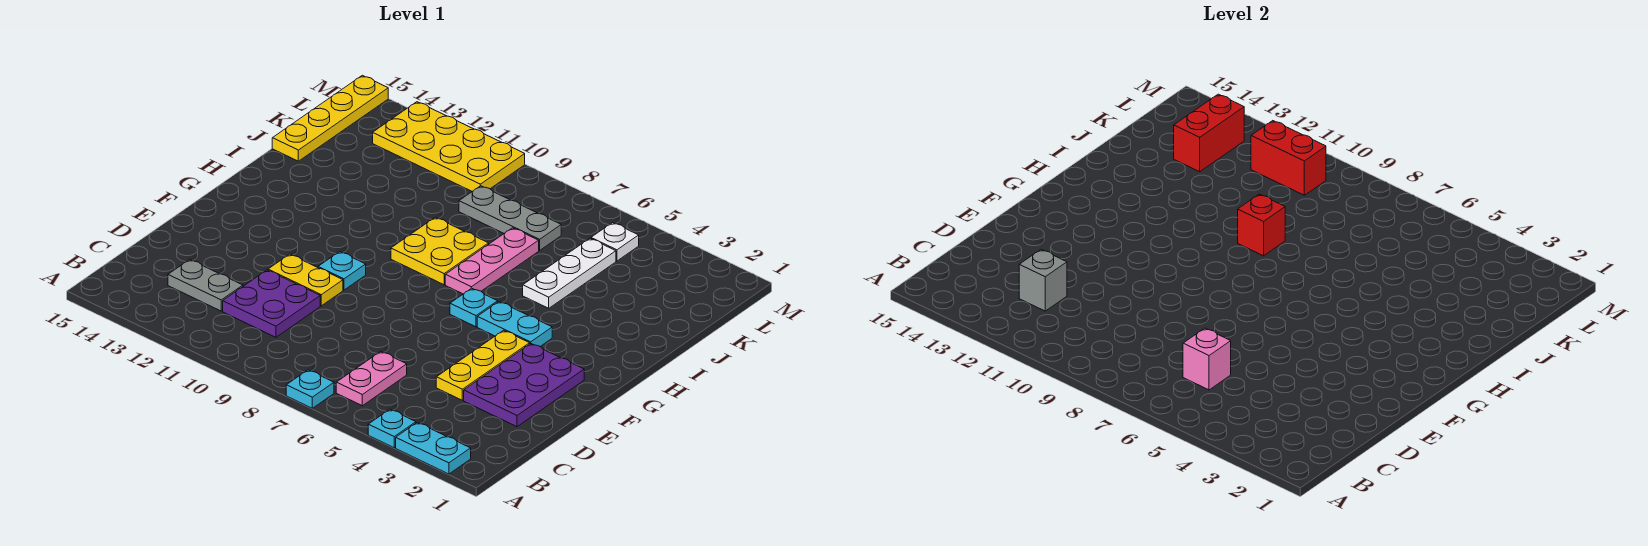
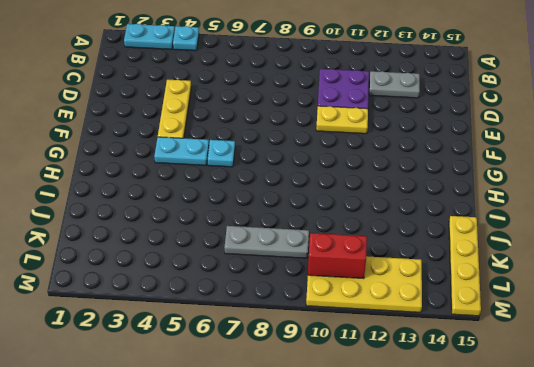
none -> cyan plate A7 level 1
none -> pink plate B6:C6 level 1
none -> purple plate D2:F3 level 1

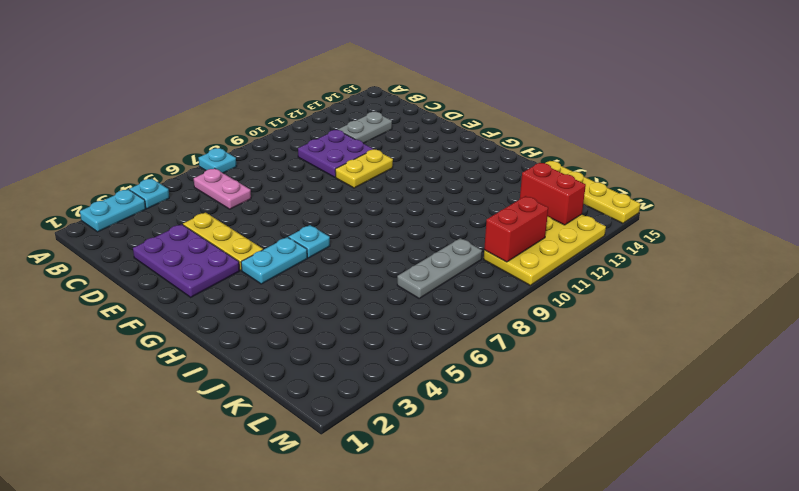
none -> cyan plate F10 level 1
none -> pink plate H7:J7 level 1
none -> yellow plate H8:I9 level 1

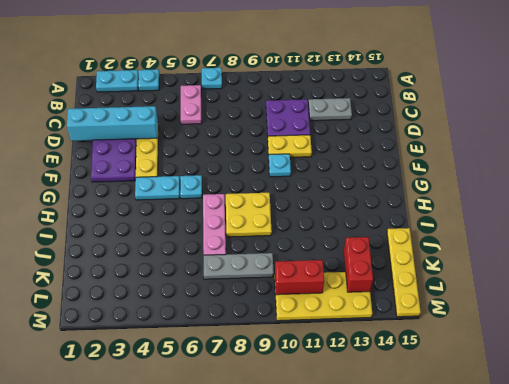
cyan brick D1:D4 level 2 -> none
none -> white plate I5:K5 level 1
none -> white plate L5 level 1
none -> pink brick C6 level 2

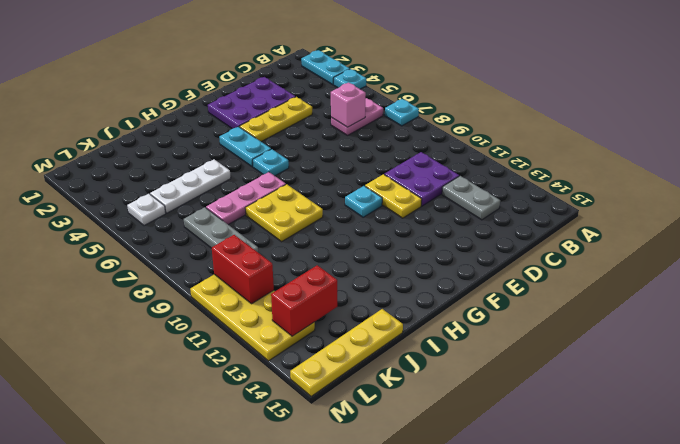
none -> grey brick C12 level 2
none -> red brick I9 level 2

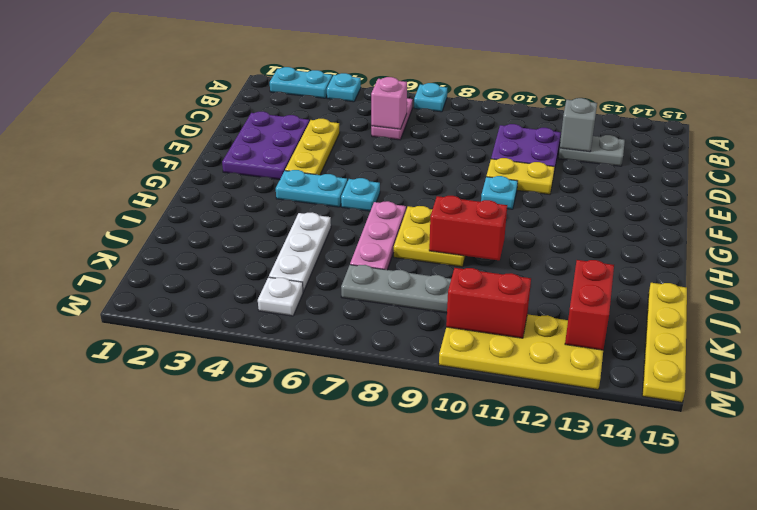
red brick I9:I10 level 2 -> red brick I9 level 2

